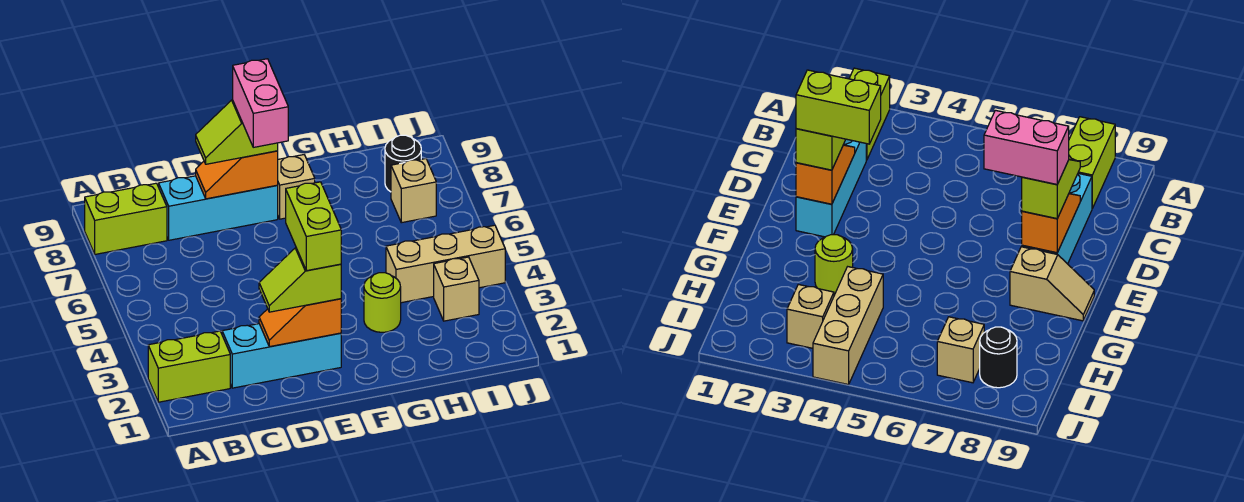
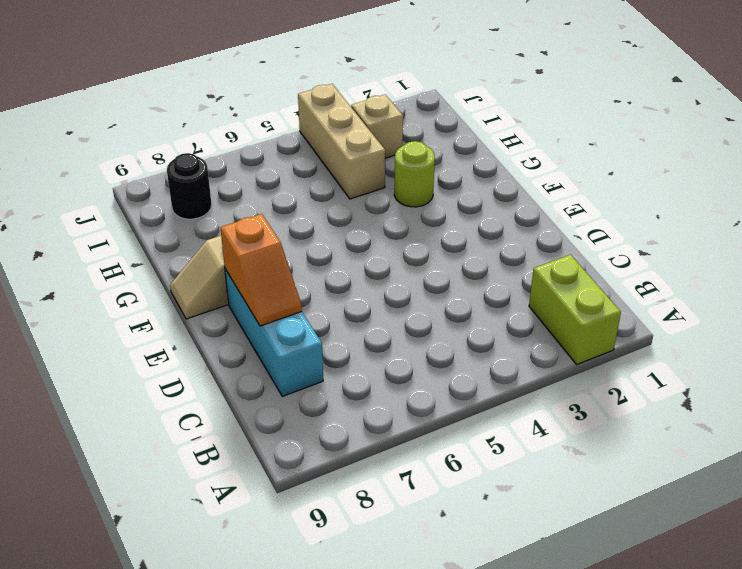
none -> lime brick A8:B8 level 1
none -> cyan brick C2:E2 level 1
none -> tan brick I7 level 1

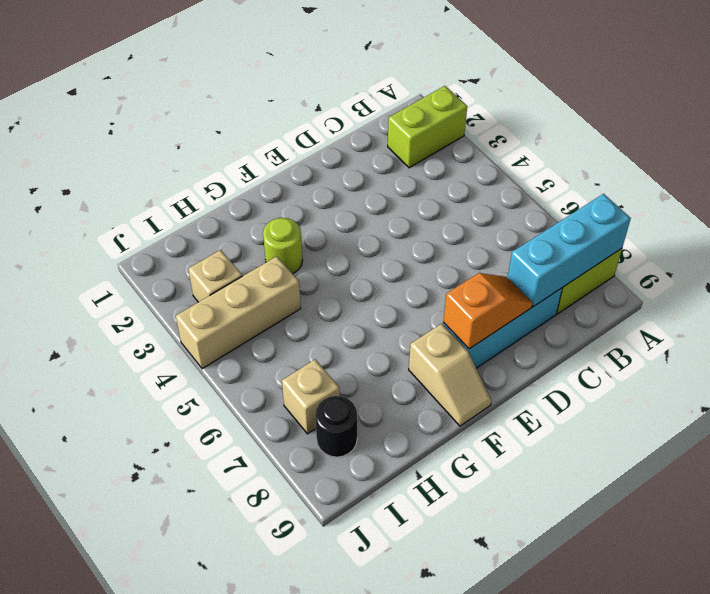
cyan brick A8:C8 level 2 -> cyan brick C2:E2 level 1
none -> orange slope D2:E2 level 2 top E
none -> lime slope D2:E2 level 3 top E
none -> lime slope D8:E8 level 3 top E

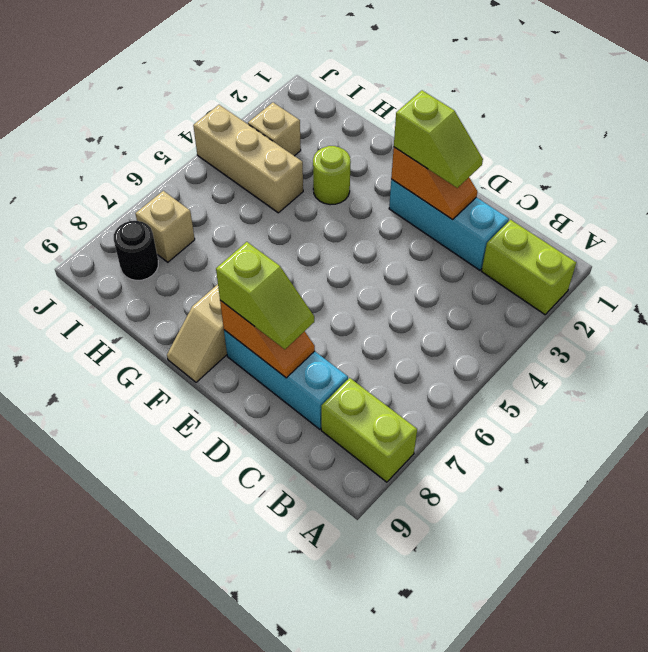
none -> lime brick E2:E3 level 4
none -> pink brick E7:E8 level 4

